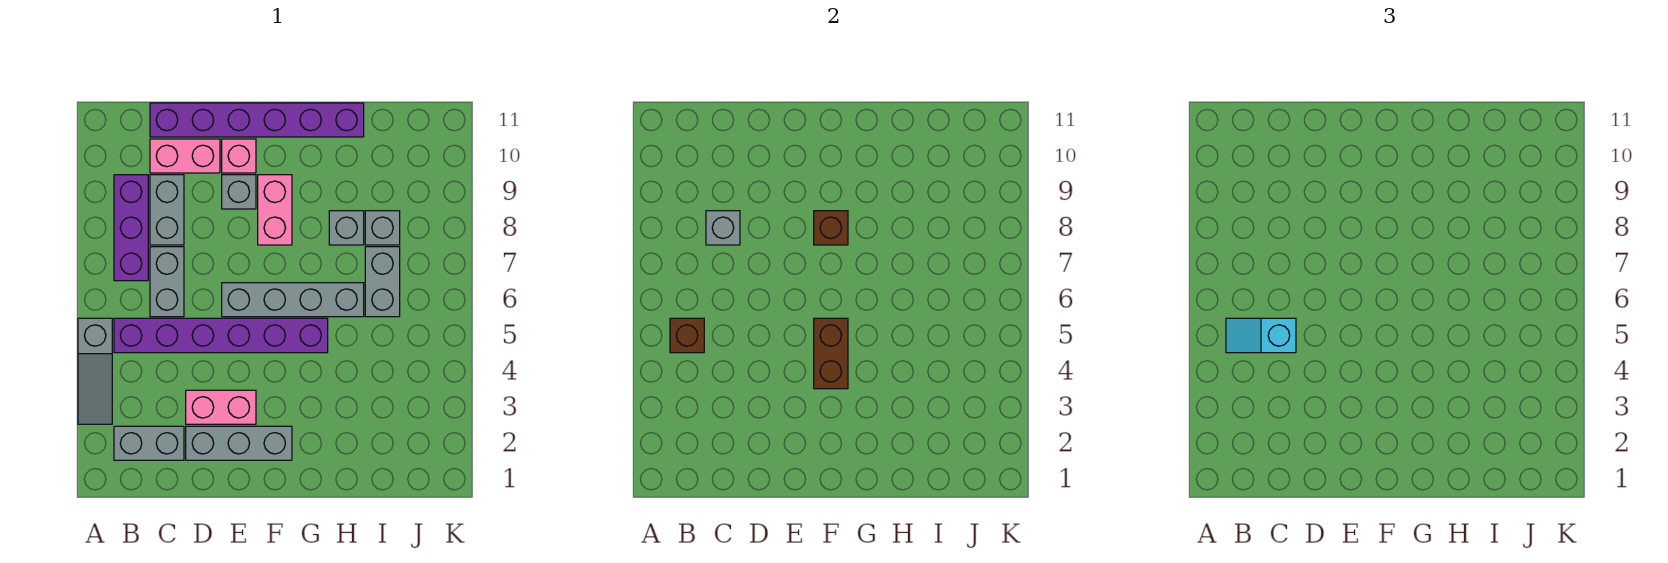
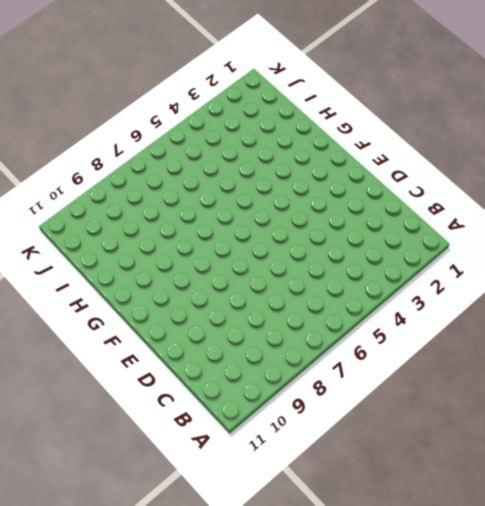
none -> grey slope A3:A5 level 1 top 5
none -> grey brick B2:C2 level 1
none -> purple brick B5:G5 level 1

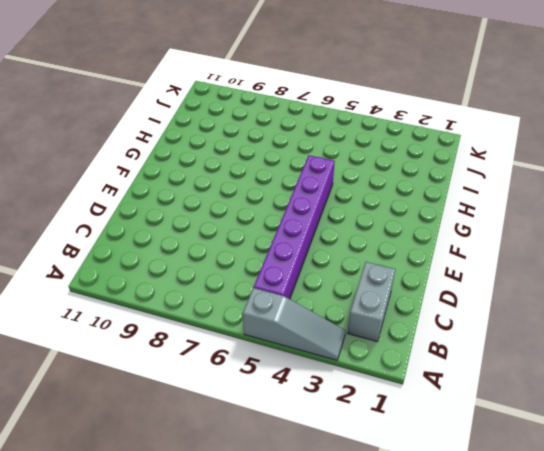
none -> purple brick B7:B9 level 1
none -> grey brick C6:C7 level 1
none -> grey brick C8:C9 level 1

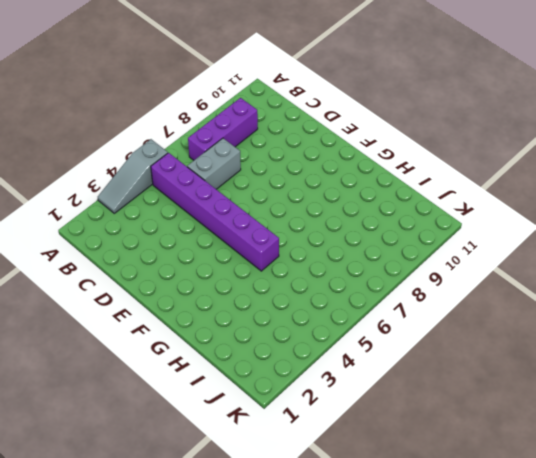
none -> grey brick B2:C2 level 1
none -> grey brick C8:C9 level 1
none -> pink brick C10:D10 level 1

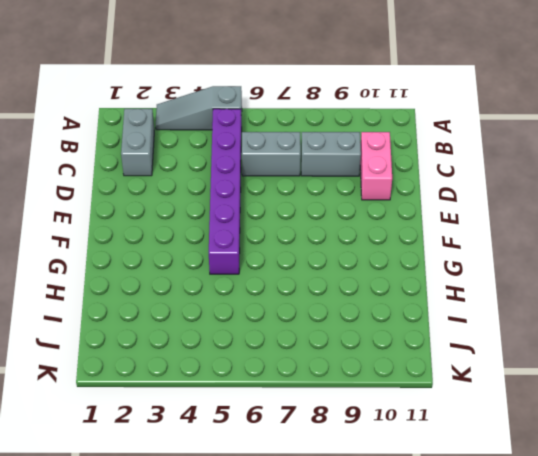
none -> purple brick B7:B9 level 1
none -> purple brick C11:H11 level 1
none -> grey brick D2:F2 level 1

